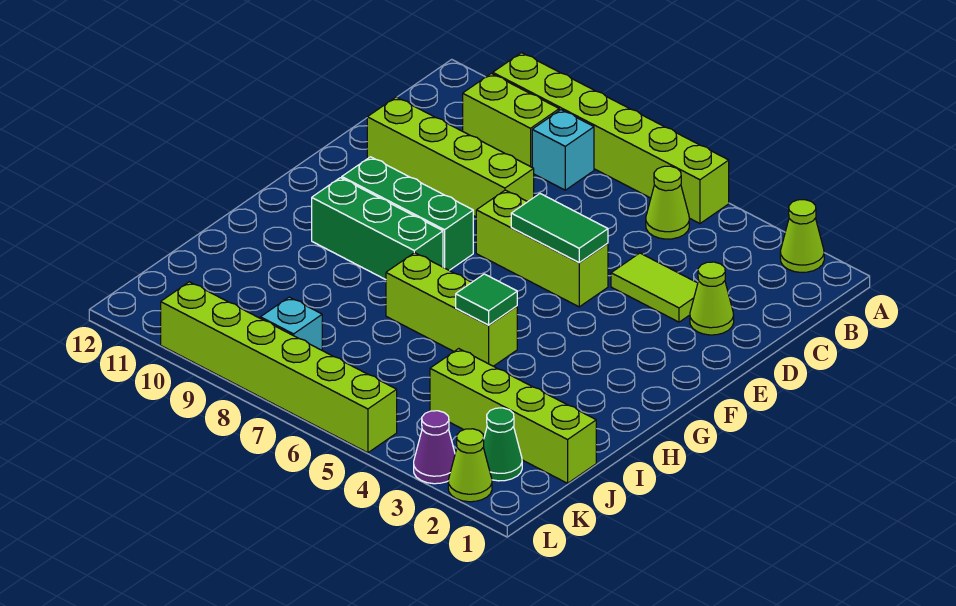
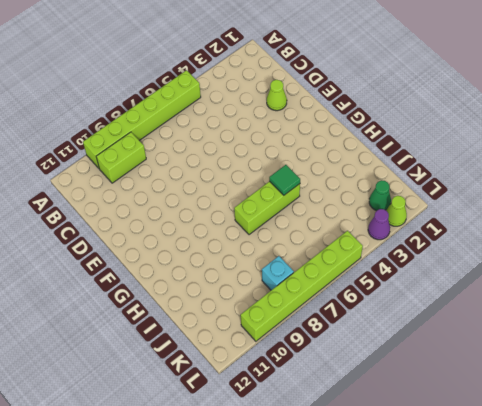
none -> lime cone A2 level 1
none -> lime cone B5 level 1
none -> cyan brick B8 level 1

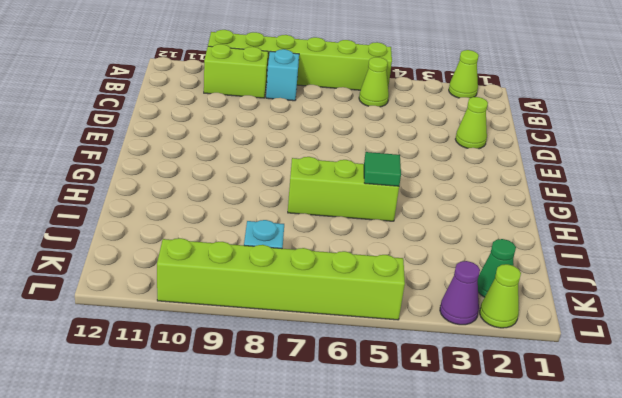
none -> lime tile D3:D4 level 1
none -> lime brick D8:D11 level 1
none -> lime brick E5:E7 level 1

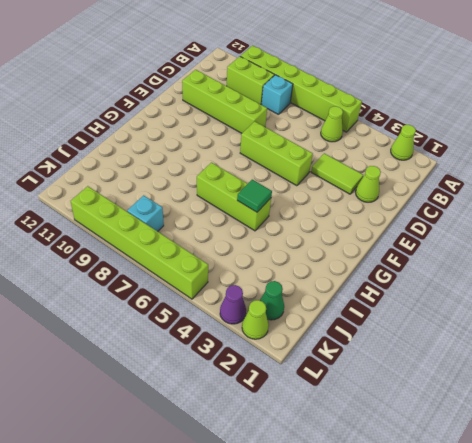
none -> green brick F8:F10 level 1
none -> green brick G8:G10 level 1
none -> lime brick J1:J4 level 1

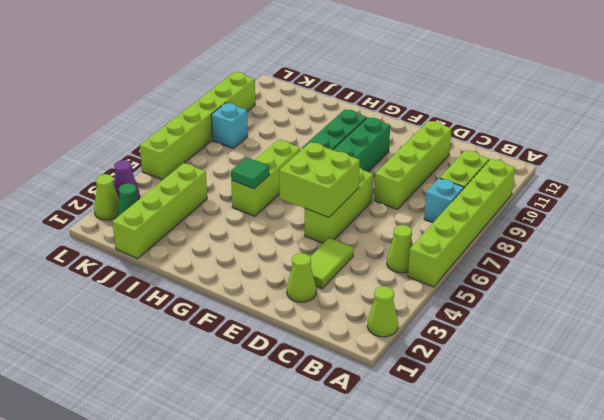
lime brick E5:F6 level 2 -> green tile E5:E6 level 2

